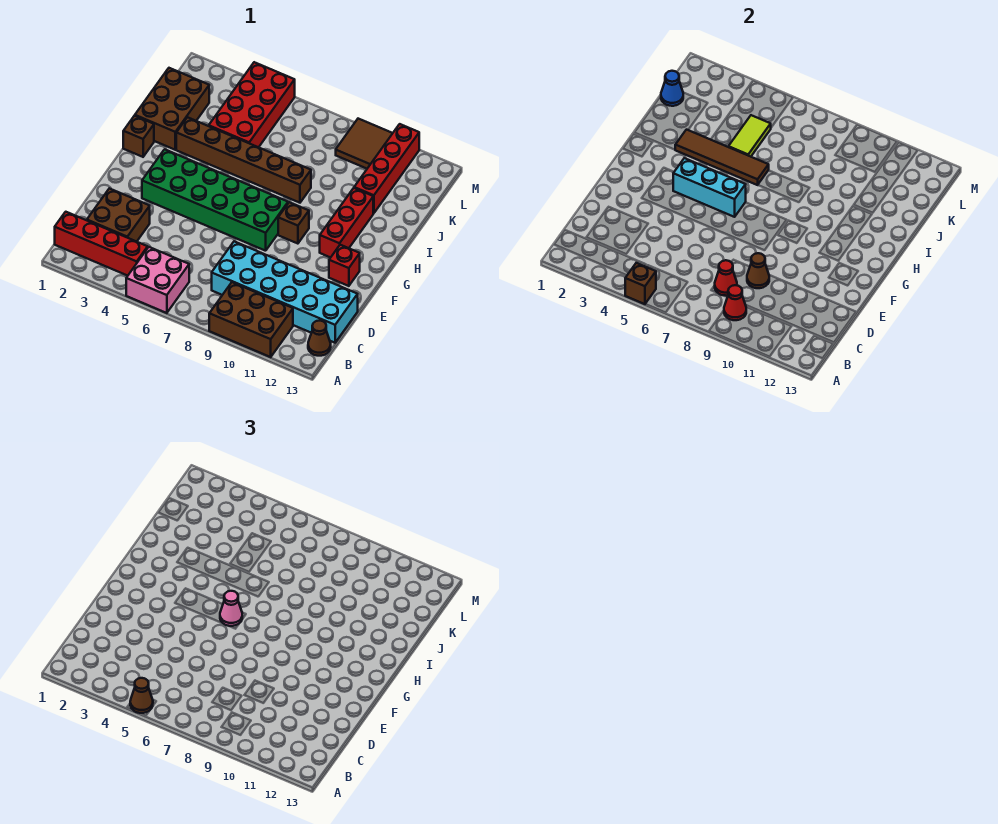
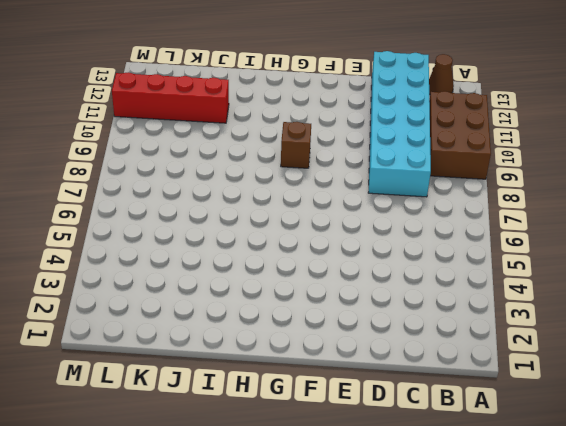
none -> pink brick A5:B6 level 1
none -> red brick B1:B4 level 1
none -> brown brick C2:D3 level 1

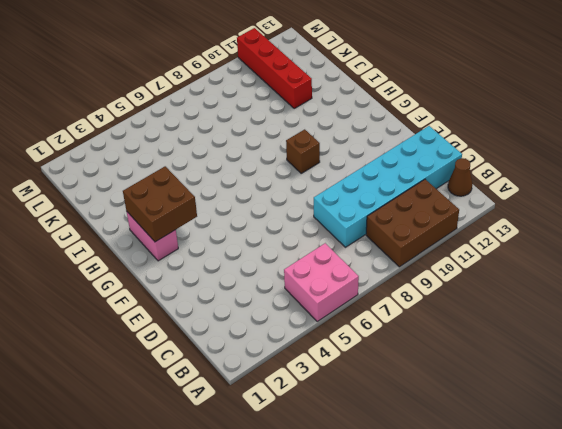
pink brick G2:H2 level 1 -> none
brown brick G2:H3 level 2 -> brown brick C2:D3 level 1
none -> red brick B1:B4 level 1
none -> green brick F3:G8 level 1
none -> red brick F12 level 1

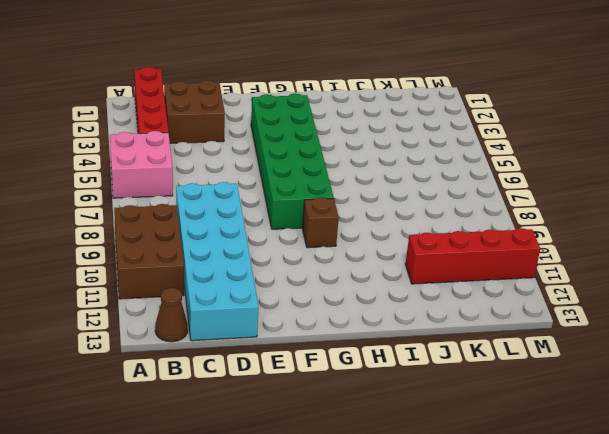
none -> red brick F12 level 1
none -> red brick G11:I11 level 1
none -> brown brick H1 level 1

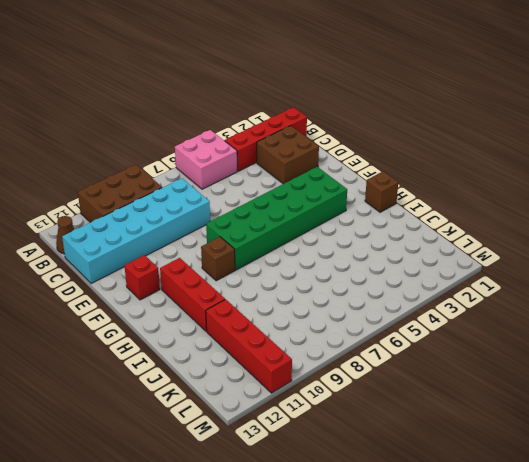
none -> brown brick I1:K2 level 1
none -> brown brick I3:I8 level 1
none -> red brick J4:M5 level 1

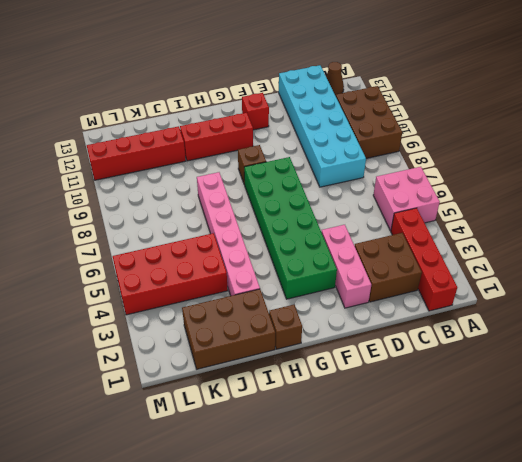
pink brick E2:E4 level 1 -> none
pink brick I3:I8 level 1 -> brown brick I3:I8 level 1
none -> brown tile L9:M10 level 1
none -> brown brick A5 level 2
none -> red cone B9 level 2

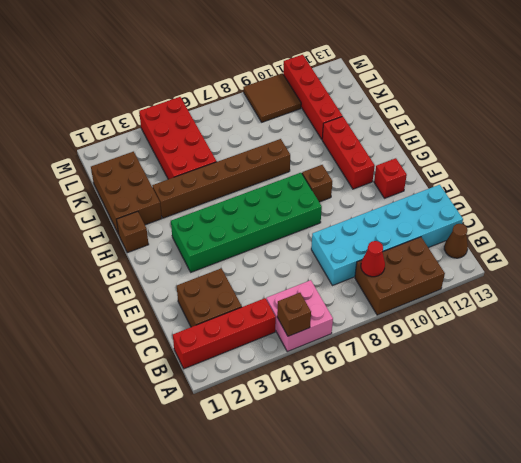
none -> red cone C8 level 2
none -> brown cone D9 level 2
none -> cyan brick G4:G6 level 2

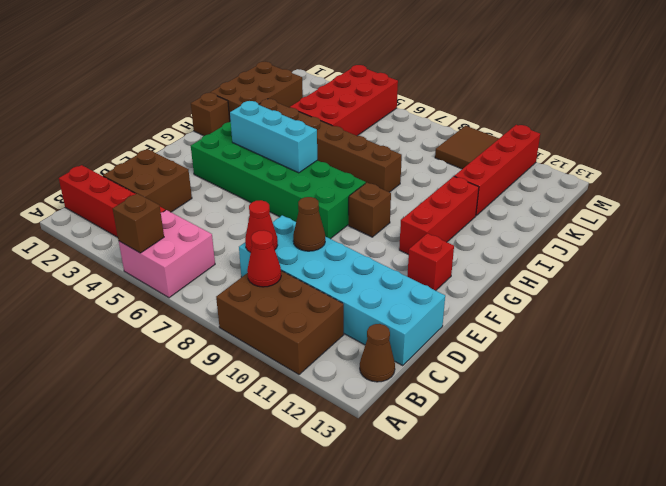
none -> brown tile I3:I6 level 2
none -> lime tile J5:K5 level 2
none -> blue cone K1 level 2

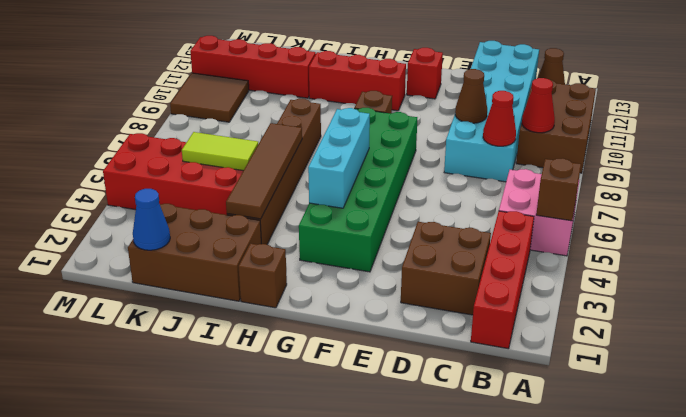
none -> brown cone A5 level 3
none -> pink cone G6 level 3

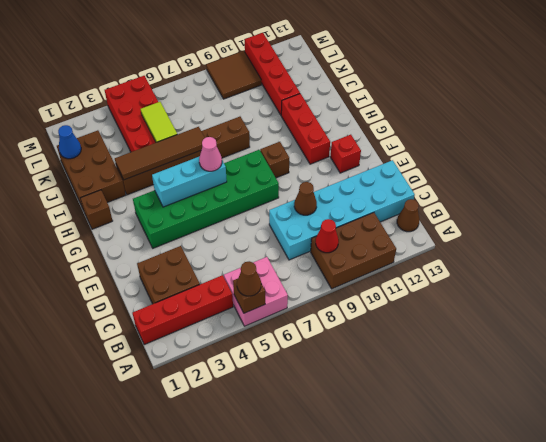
none -> red cone C8 level 2

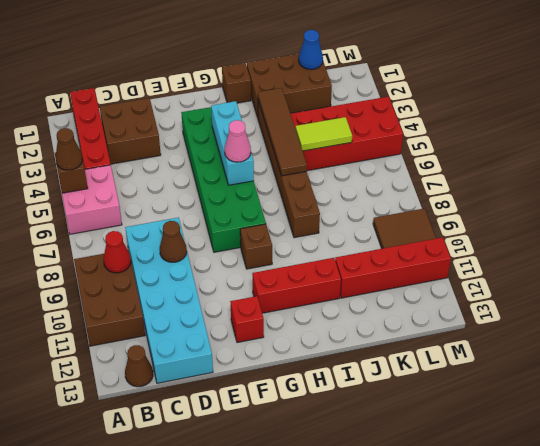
none -> red cone C8 level 2

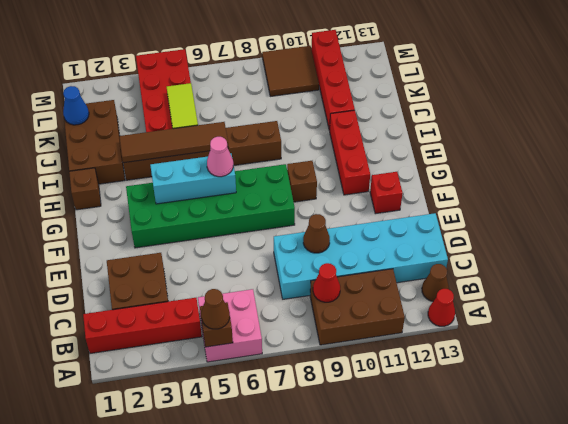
red cone A13 level 1 -> red cone C8 level 2

